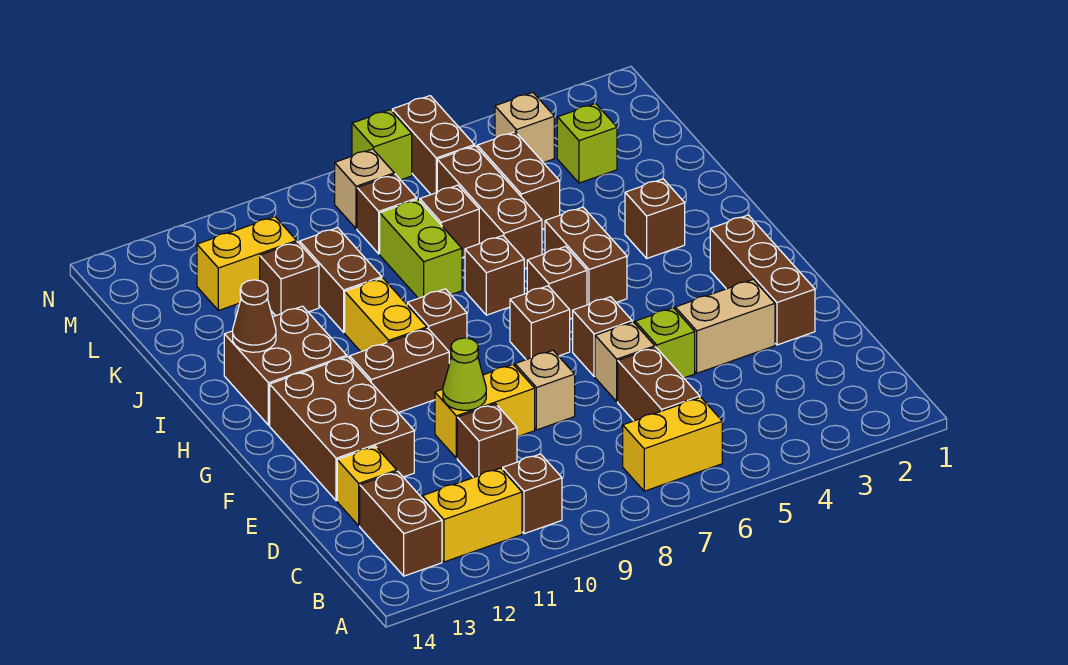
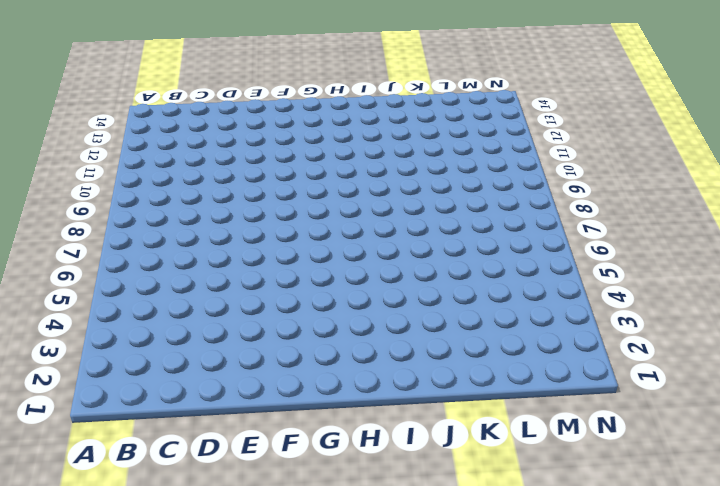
none -> yellow brick B6:B7 level 1
none -> brown brick B10 level 1
none -> yellow brick B11:B12 level 1
none -> brown brick B13:C13 level 1

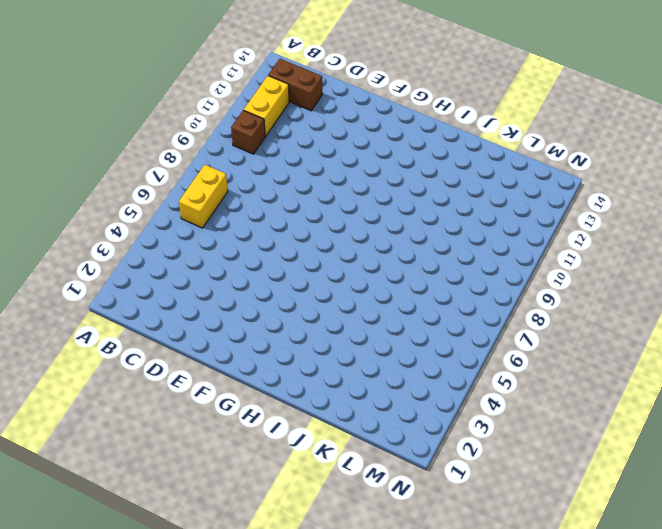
none -> brown brick C6:D6 level 1
none -> brown brick D10 level 1
none -> yellow brick D13 level 1
none -> brown brick E2:G2 level 1

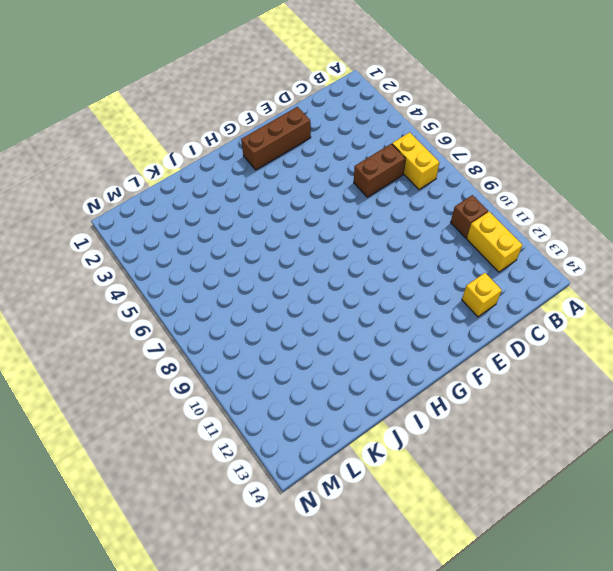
none -> brown brick B13:C13 level 1
none -> brown brick D10 level 1
none -> tan brick E3:E4 level 1
none -> lime brick E5 level 1

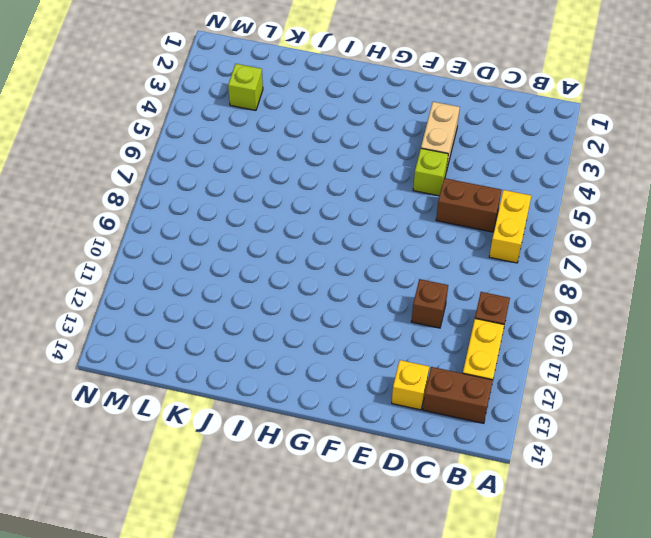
none -> brown brick E2:G2 level 1
none -> tan brick E6 level 1
none -> tan brick E8 level 1
none -> yellow brick E9:E10 level 1

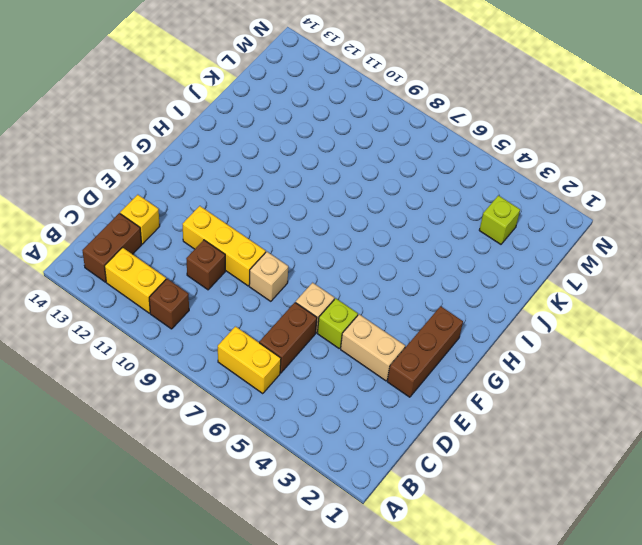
yellow brick E9:E11 level 1 -> yellow brick E9:E10 level 1
none -> brown brick E12:G13 level 1
none -> brown brick F6 level 1
none -> brown brick G7 level 1
none -> brown brick G10:G11 level 1

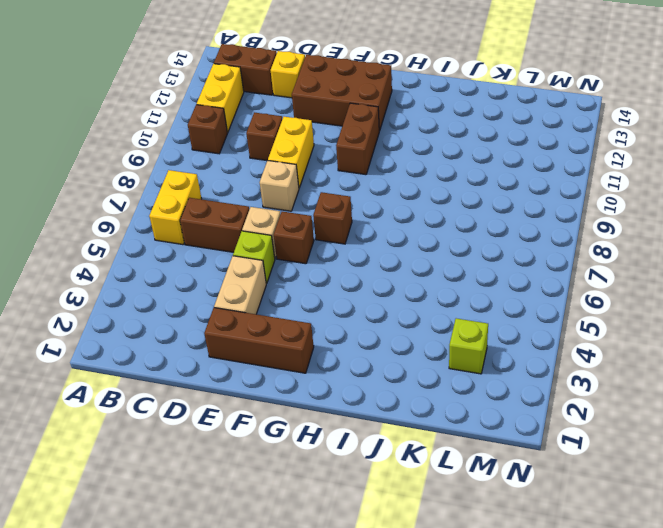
none -> brown brick H5:I5 level 1
none -> brown brick H6 level 1
none -> brown brick H9 level 1
none -> yellow brick H10:I10 level 1

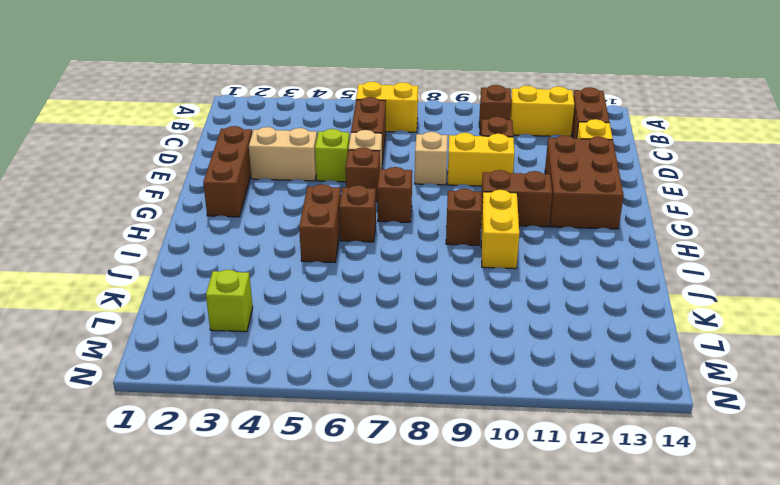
none -> brown brick H12:I13 level 1
none -> brown brick I3 level 1
none -> brown brick I7 level 1
none -> brown brick J6:L6 level 1

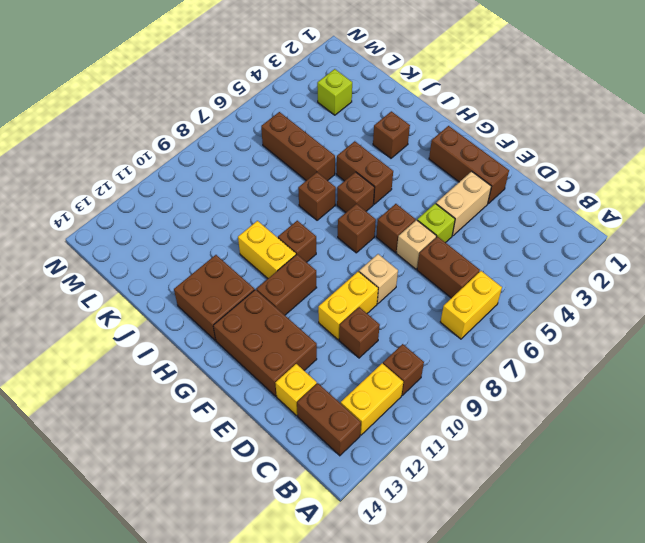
none -> lime brick J8:K8 level 1
none -> brown brick J10:K10 level 1
none -> brown brick K5:L5 level 1
none -> brown brick K7 level 1

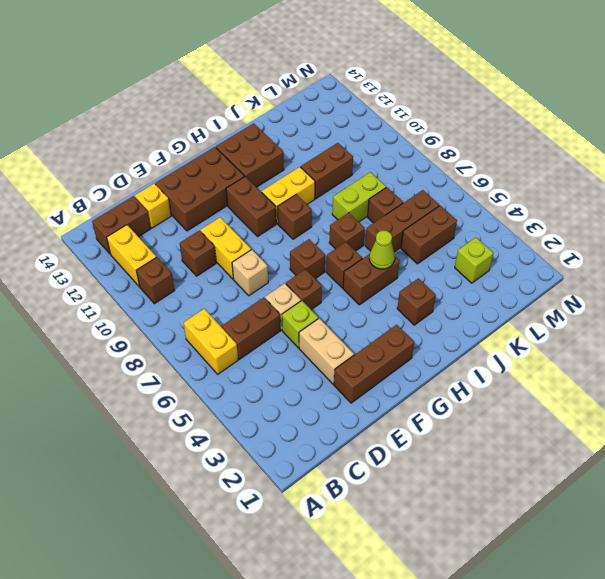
lime cone I5 level 2 -> lime cone E10 level 2
none -> brown brick K11 level 1
none -> brown brick L8 level 1
none -> yellow brick L11:L12 level 1
none -> tan brick M4 level 1

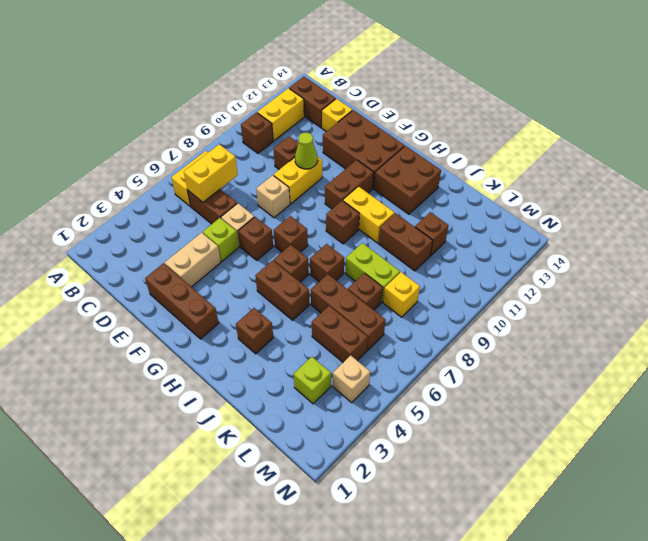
yellow brick C6:C7 level 2 -> yellow brick L11:L12 level 1
yellow brick L8 level 1 -> brown brick L8 level 1
none -> brown brick M6:N6 level 1
none -> tan brick M8 level 1
none -> lime brick N7 level 1
none -> brown cone I13 level 2

